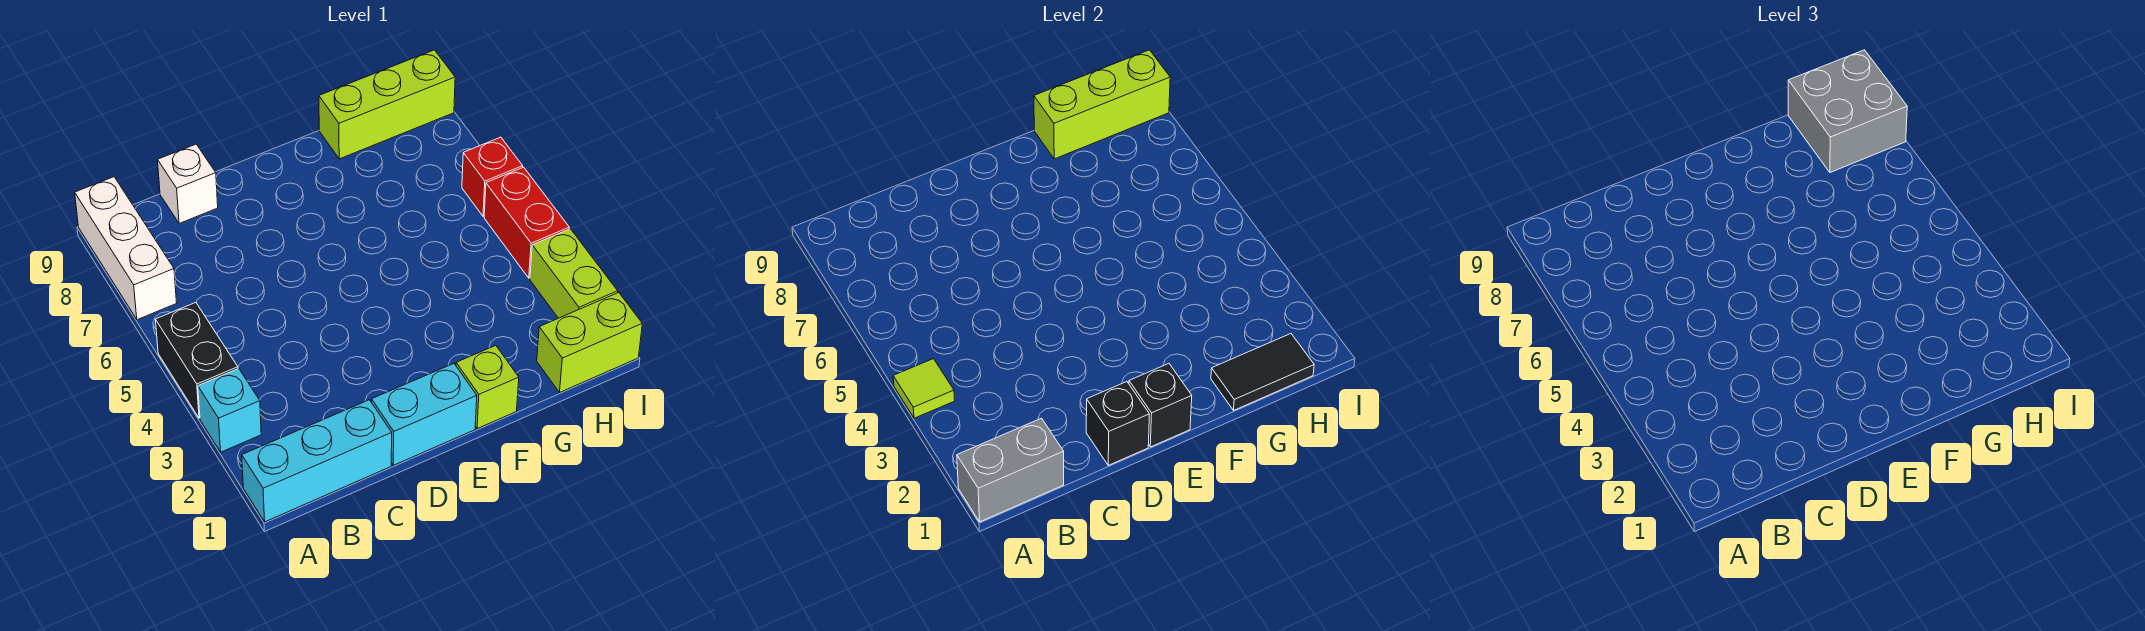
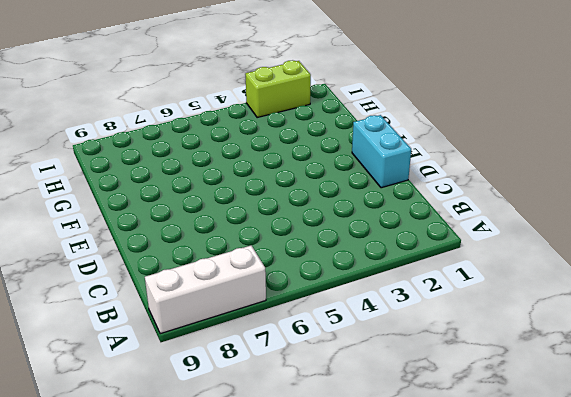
none -> cyan brick A1:C1 level 1
none -> cyan brick A3 level 1
none -> black brick A4:A5 level 1

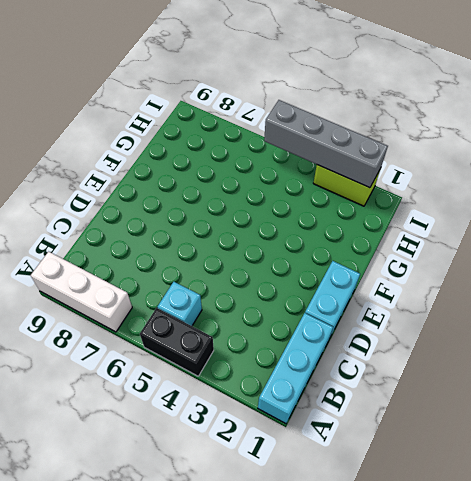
cyan brick B5 level 1 -> cyan brick A3 level 1
grey brick I2:I5 level 2 -> none
none -> white brick C9 level 1
none -> lime brick F1 level 1
none -> lime brick G9:I9 level 1

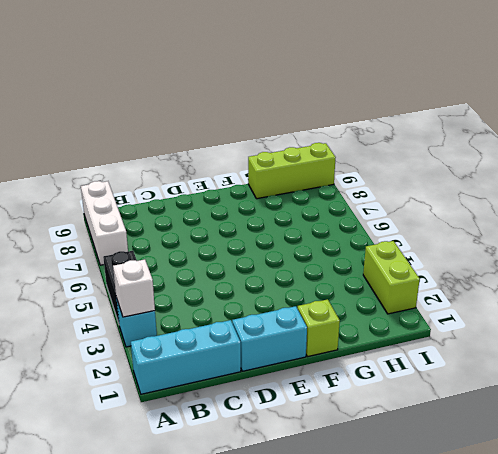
white brick A3 level 2 -> white brick C9 level 1
none -> lime brick H1:I1 level 1
none -> red brick I4:I5 level 1
none -> red brick I6 level 1

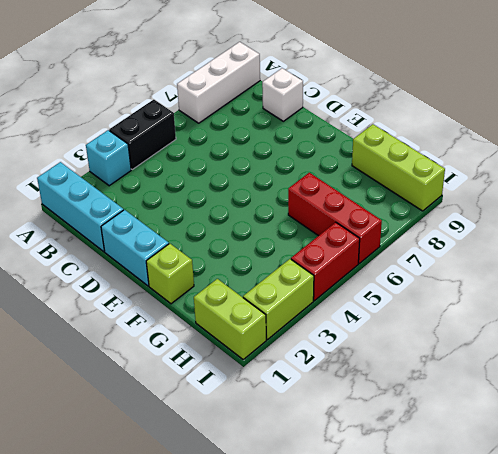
red brick G6:I6 level 1 -> red brick I6 level 1
none -> grey brick A1:B1 level 2
none -> lime tile A4 level 2
none -> black brick D1 level 2

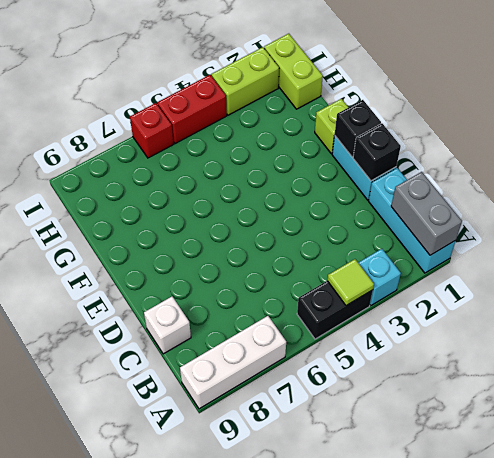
none -> lime brick G9:I9 level 1
none -> black tile G1:H1 level 2
none -> lime brick G9:I9 level 2

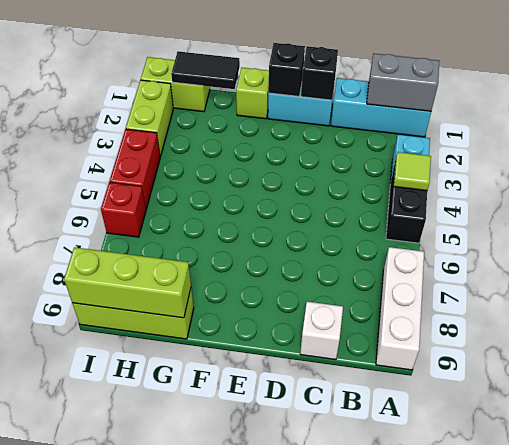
none -> grey brick H8:I9 level 3

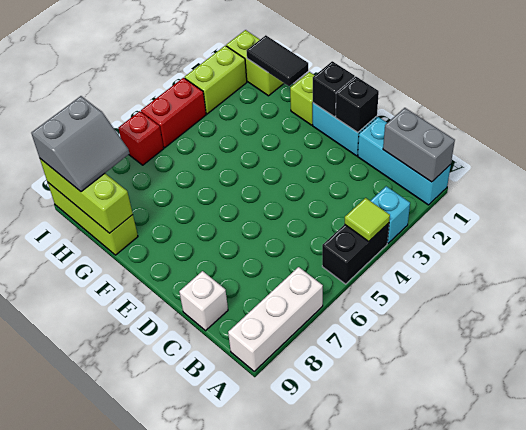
grey slope H8:I9 level 3 top I -> grey brick H8:I9 level 3

